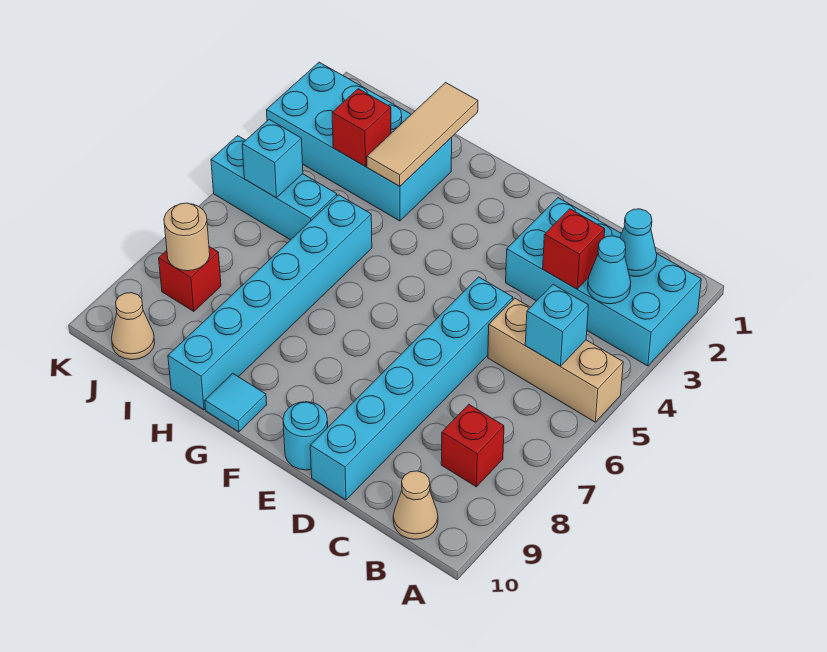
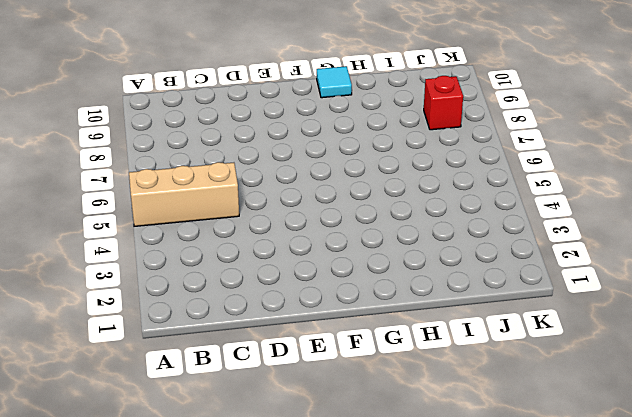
none -> cyan brick A2:D3 level 1
none -> red brick B8 level 1
none -> tan cone B10 level 1

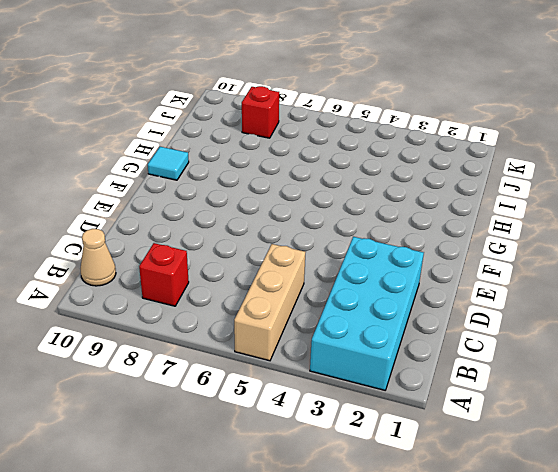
none -> cyan brick D5:D10 level 1
none -> cyan round brick E10 level 1
none -> cyan brick H2:K3 level 1

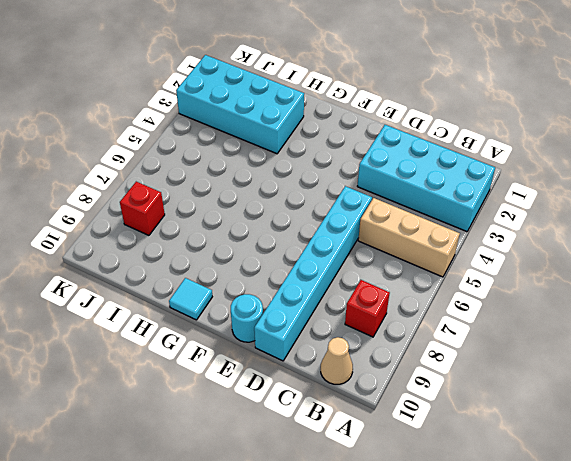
none -> cyan brick H5:H10 level 1
none -> cyan brick I5:K5 level 1
none -> tan cone J10 level 1

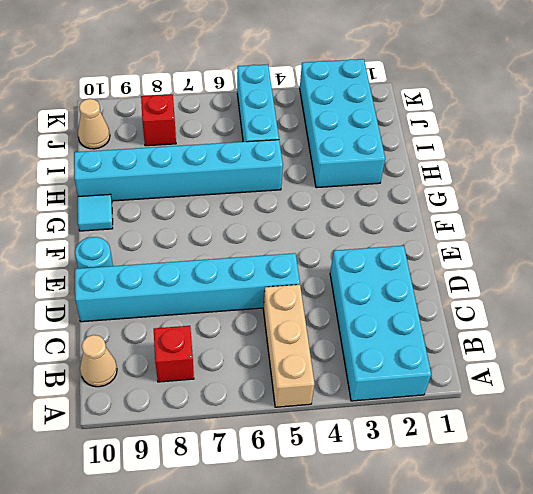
none -> cyan cone B2 level 2
none -> cyan cone B3 level 2
none -> cyan brick B5 level 2

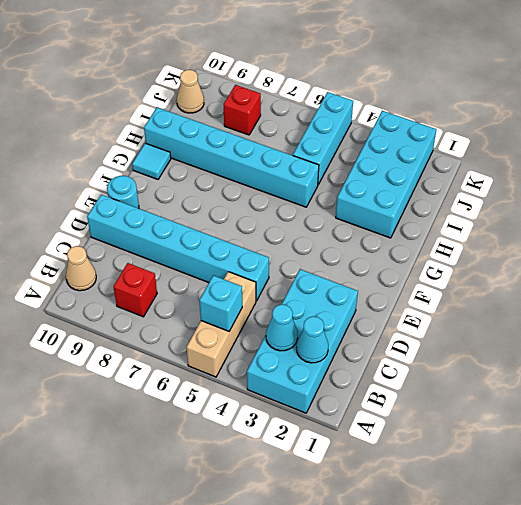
none -> red brick C3 level 2
none -> tan tile H1:H3 level 2
none -> red brick I3 level 2

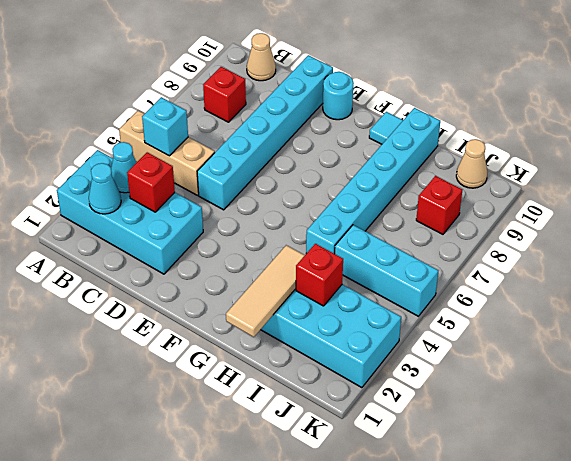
none -> cyan brick J5 level 2
none -> tan round brick J8 level 2

